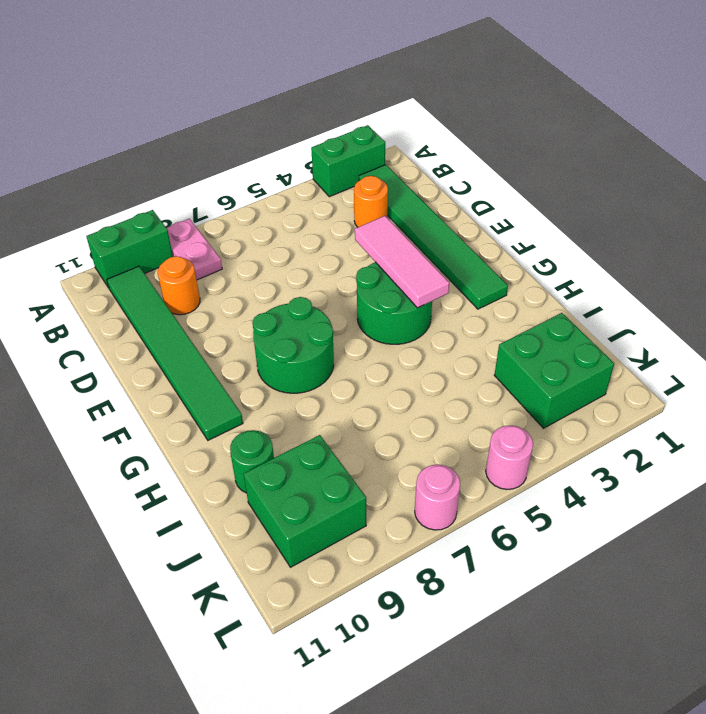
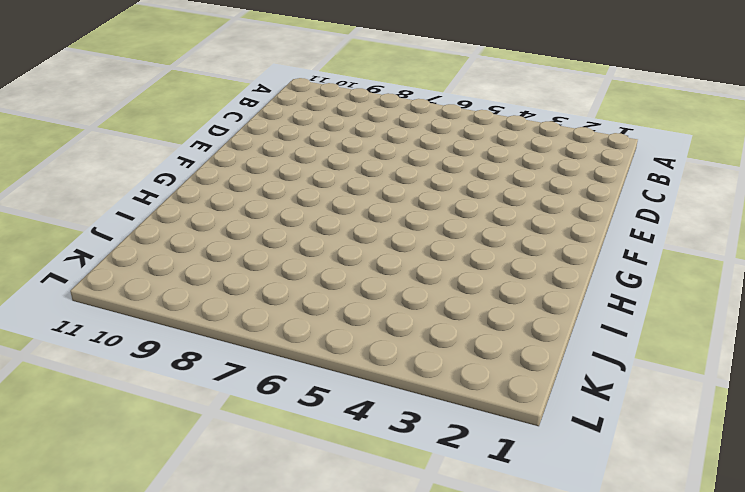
none -> green brick A2:A3 level 1
none -> pink plate A8:B8 level 1
none -> green brick A9:A10 level 1

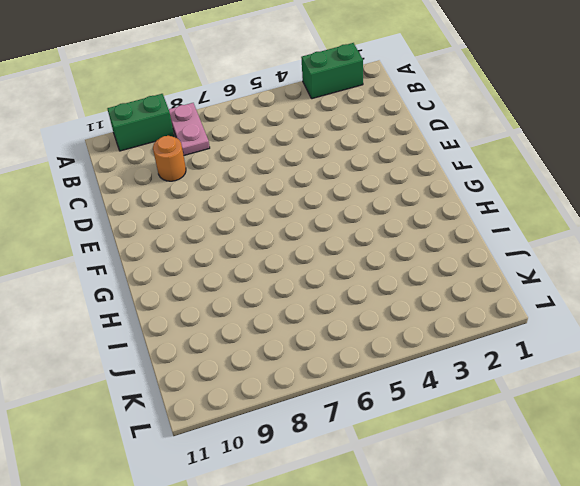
none -> green tile B2:G2 level 1
none -> green tile B10:G10 level 1
none -> orange round brick C3 level 1

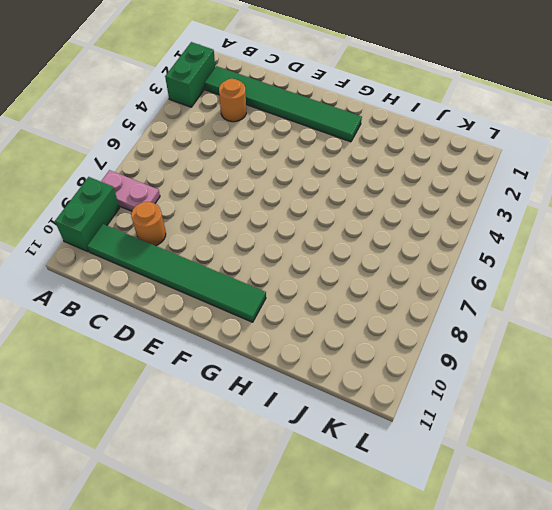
none -> green round brick F4:G5 level 1
none -> green round brick F7:G8 level 1
none -> green round brick I10 level 1

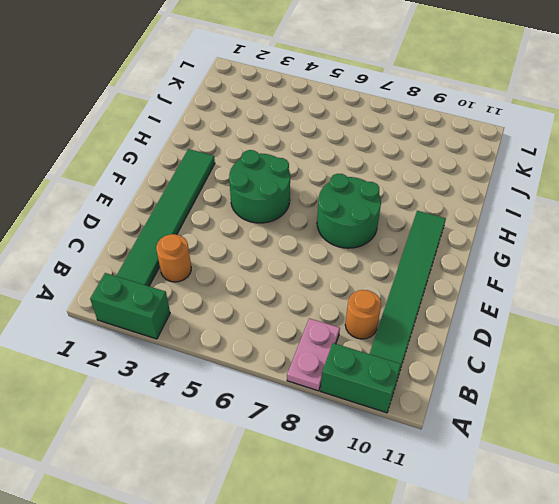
none -> green round brick I10 level 1
none -> green brick J2:K3 level 1
none -> green brick J9:K10 level 1

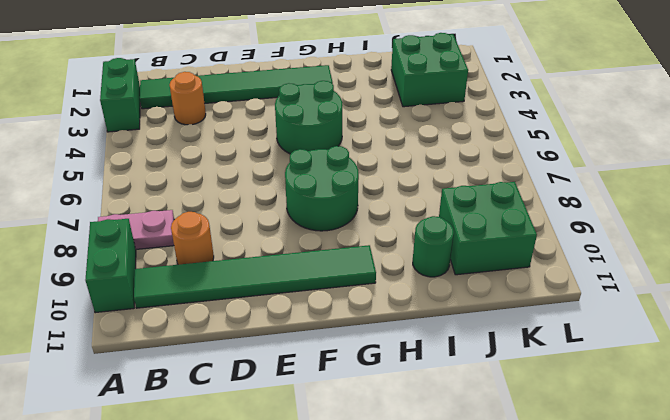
none -> pink round brick L5 level 1
none -> pink round brick L7 level 1
none -> pink tile E4:G4 level 2

